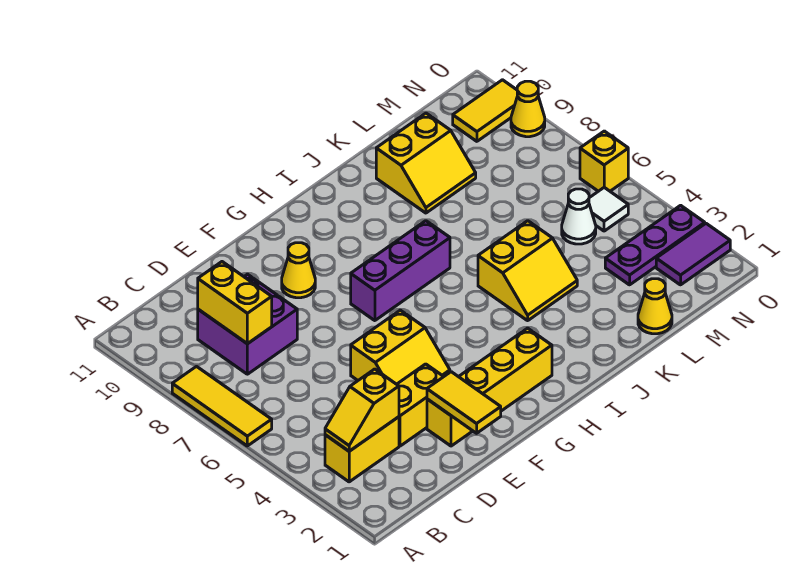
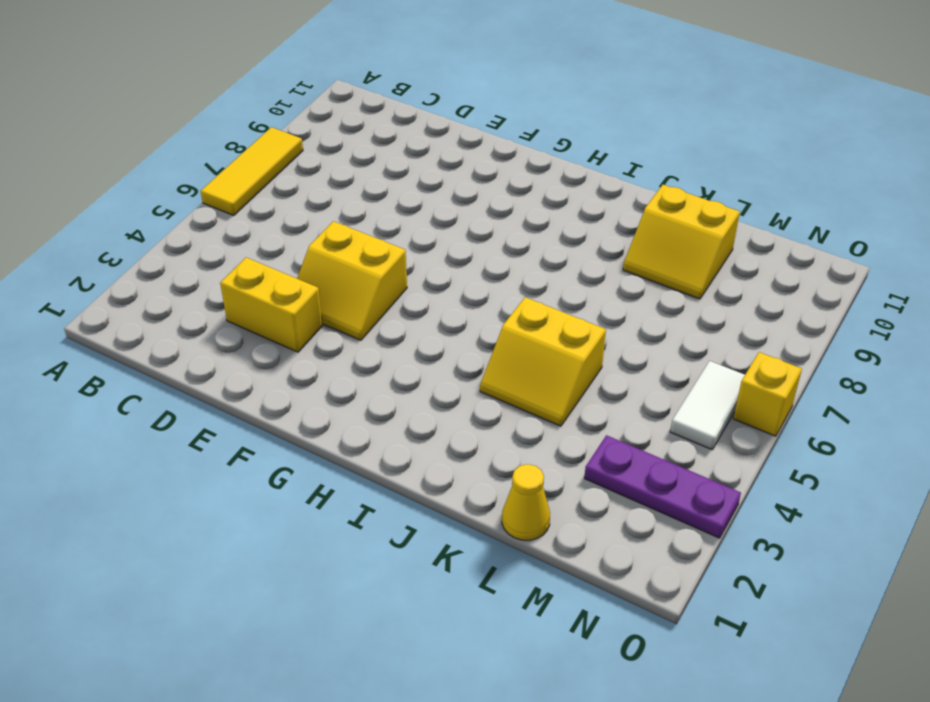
white tile N5:N6 level 1 -> white tile N5 level 1
none -> yellow brick B3:C3 level 1
none -> purple brick C8:D9 level 1
none -> yellow brick E2:H2 level 1

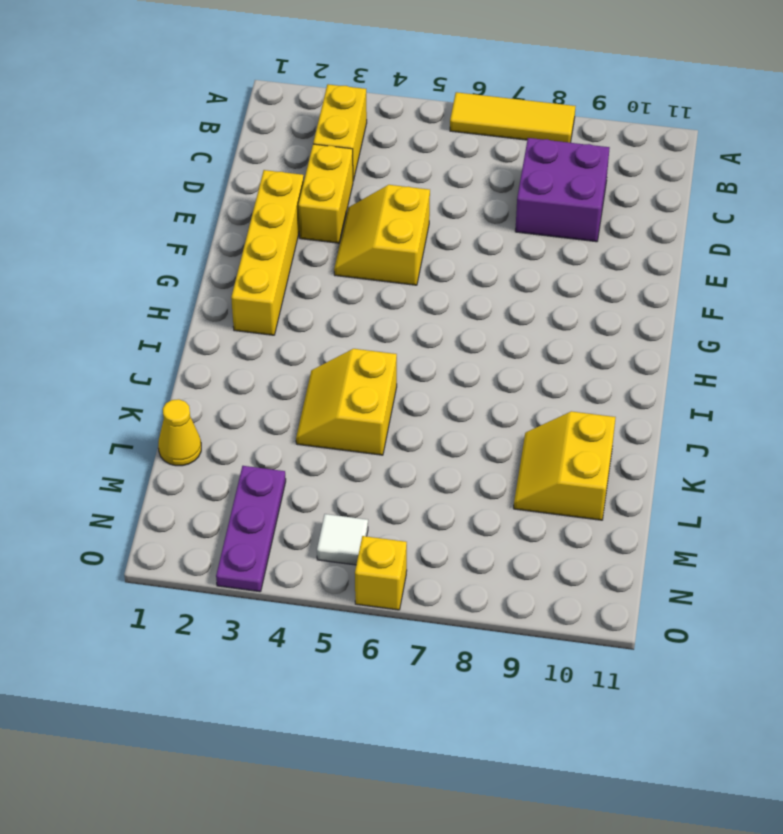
none -> yellow cone F9 level 1
none -> purple brick G7:I7 level 1
none -> white cone M5 level 1

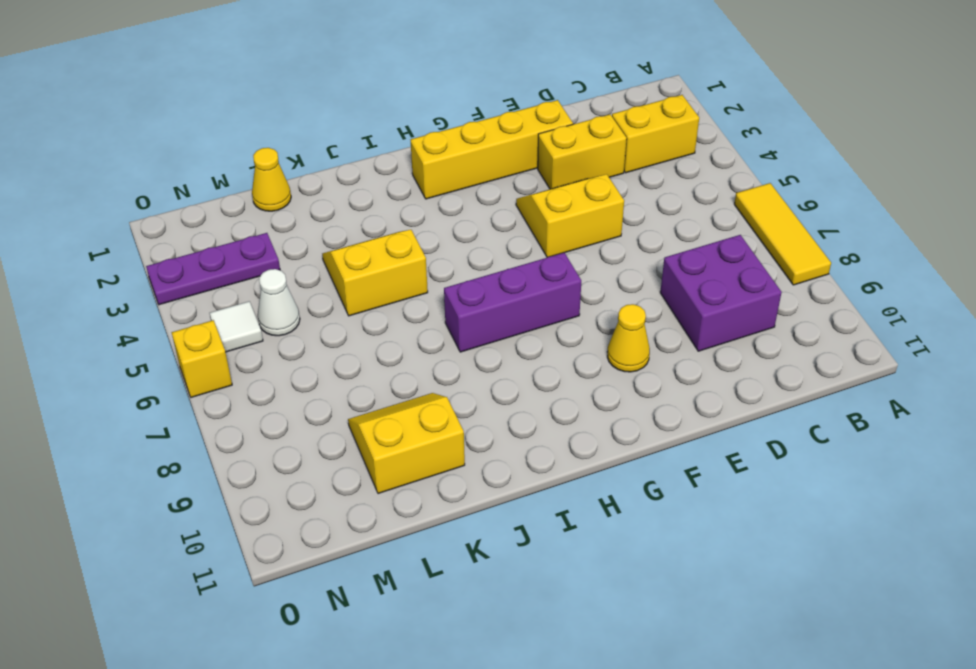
none -> purple tile N2:O2 level 1
none -> yellow tile N10:O10 level 1
none -> yellow cone O9 level 1

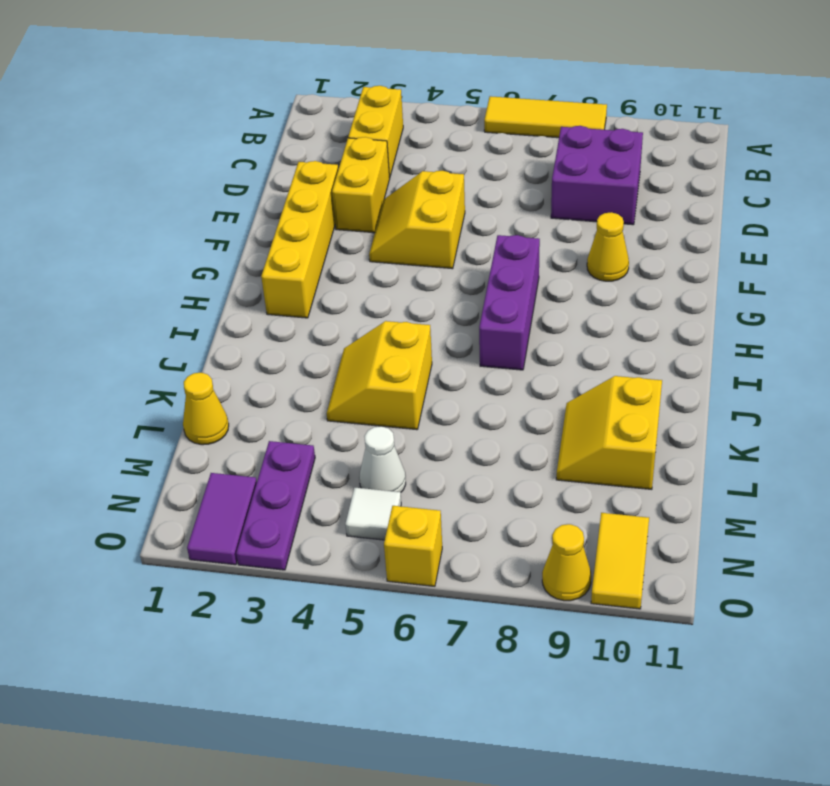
none -> yellow slope B3:C3 level 2 top C
none -> yellow brick C8:C9 level 2
none -> yellow tile E1:E2 level 2

